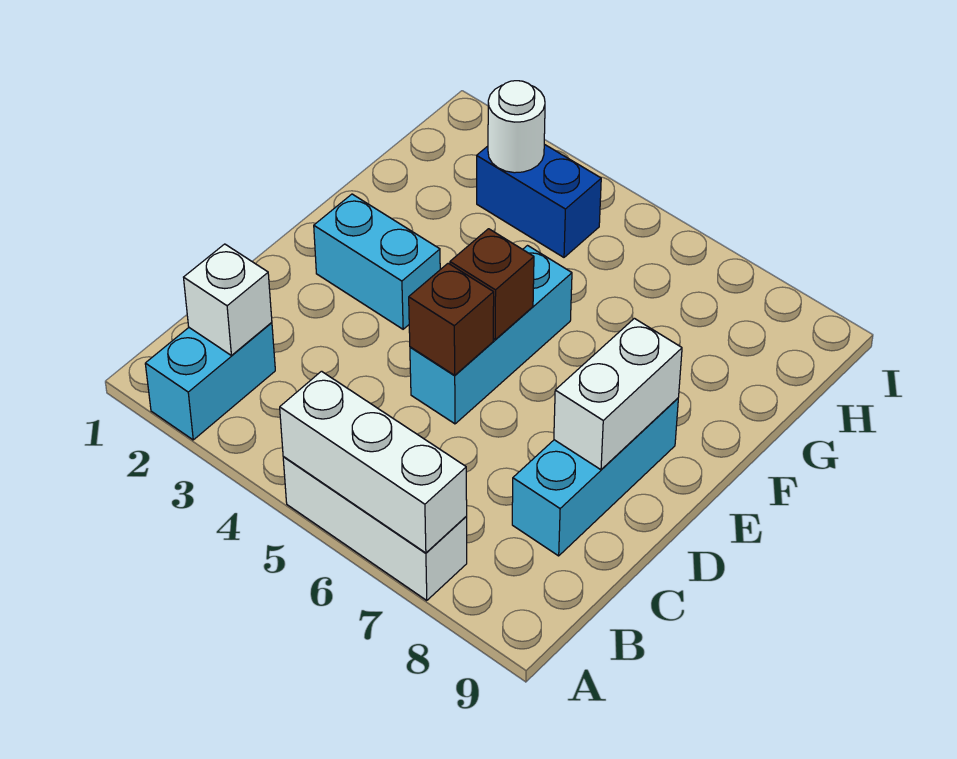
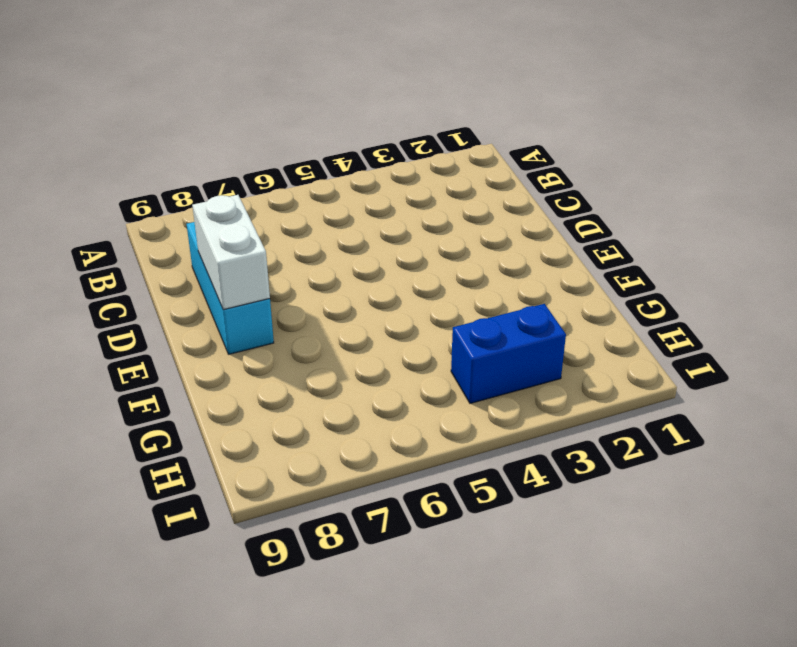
none -> cyan brick A2:B2 level 1
none -> white brick A5:A7 level 1
none -> cyan brick D5:F5 level 1

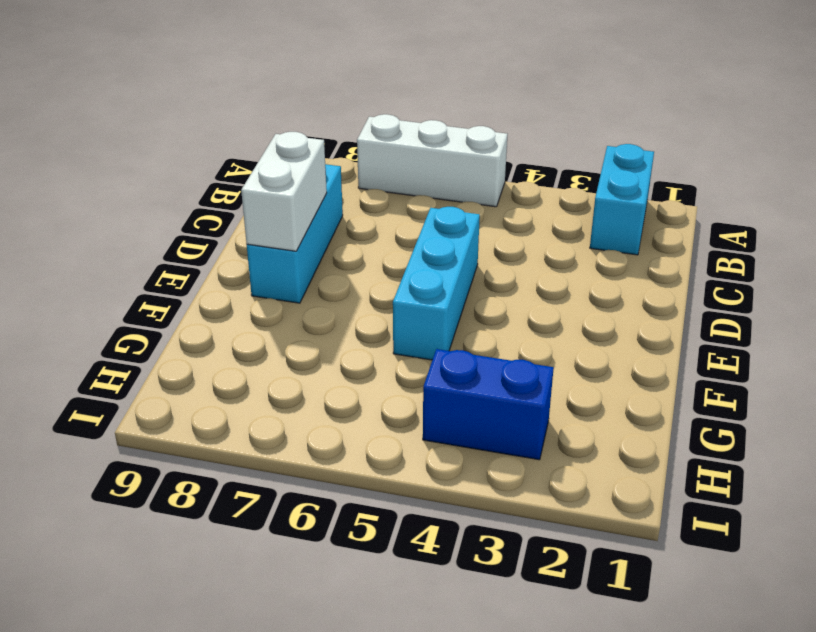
none -> cyan brick E2:E3 level 1
none -> white brick A5:A7 level 2
none -> white brick B2 level 2

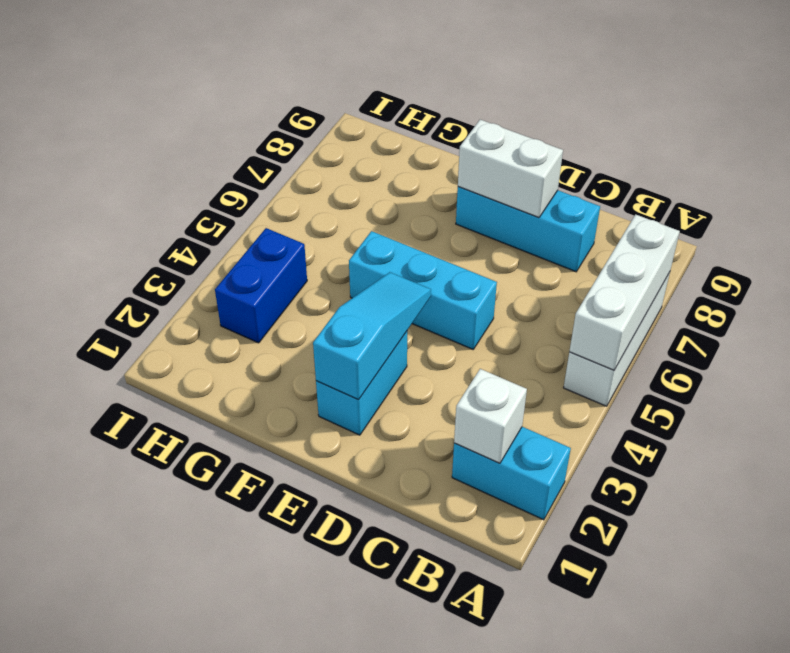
cyan slope E2:E4 level 2 top 2 -> none
none -> brown brick D5 level 2
none -> brown brick E5 level 2
none -> white round brick H3 level 2

